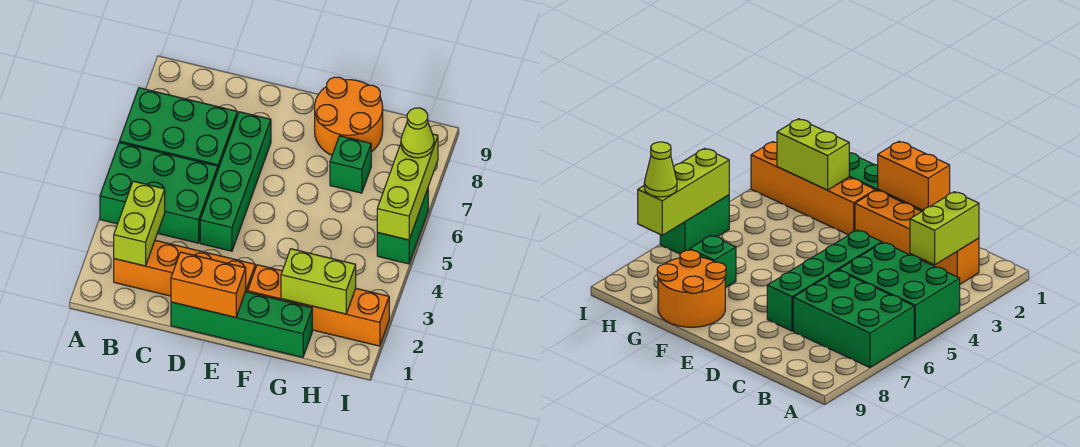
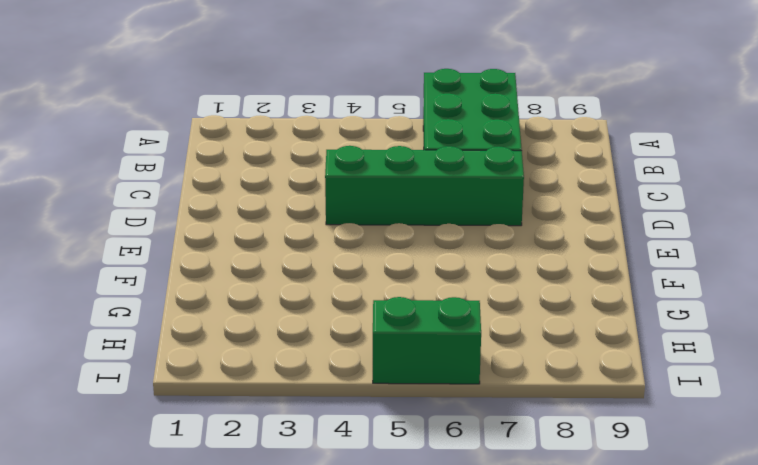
none -> green brick A4:C5 level 1
none -> orange brick B2:E2 level 1
none -> green brick D1:G1 level 1

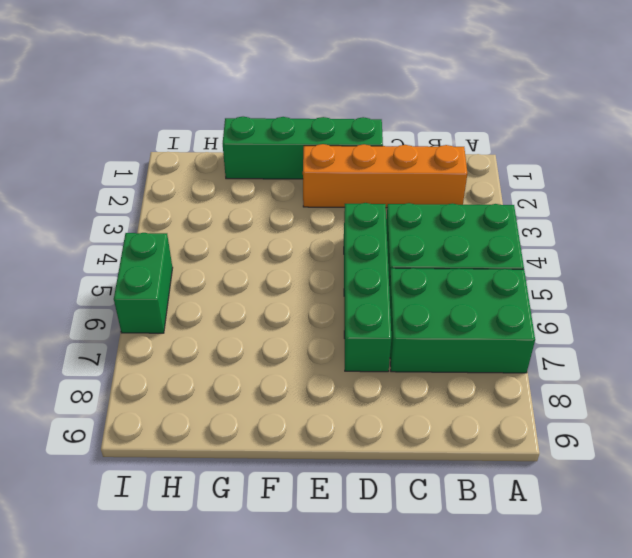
none -> orange brick F2:I2 level 1
none -> orange round brick F8:G9 level 1
none -> green brick G7 level 1

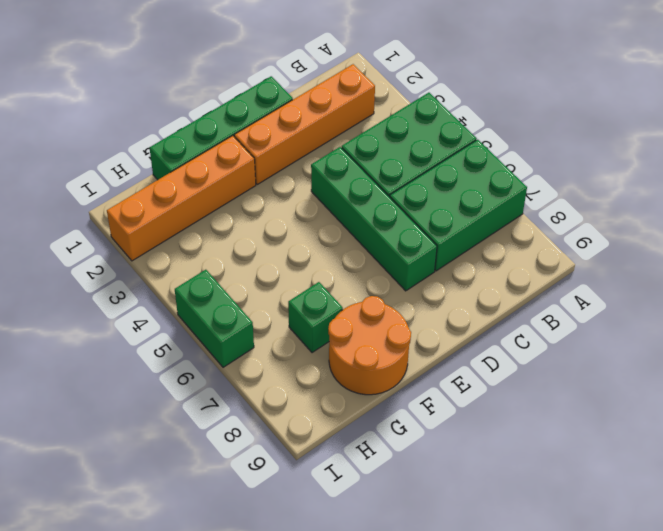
none -> lime brick B2:B3 level 2
none -> orange brick D1:E1 level 2
none -> lime brick G2:H2 level 2

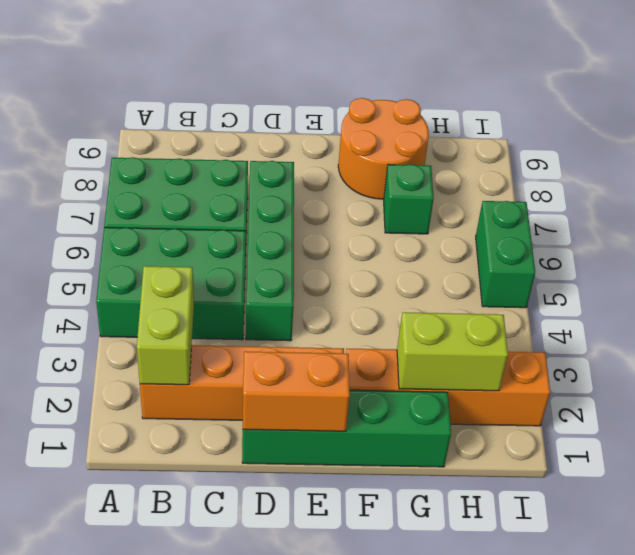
none -> lime brick I5:I7 level 2
none -> lime cone I7 level 3

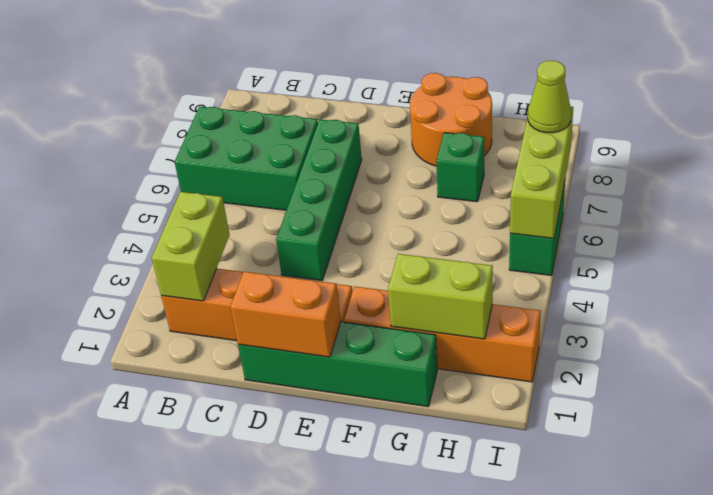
none -> green brick A4:C5 level 1

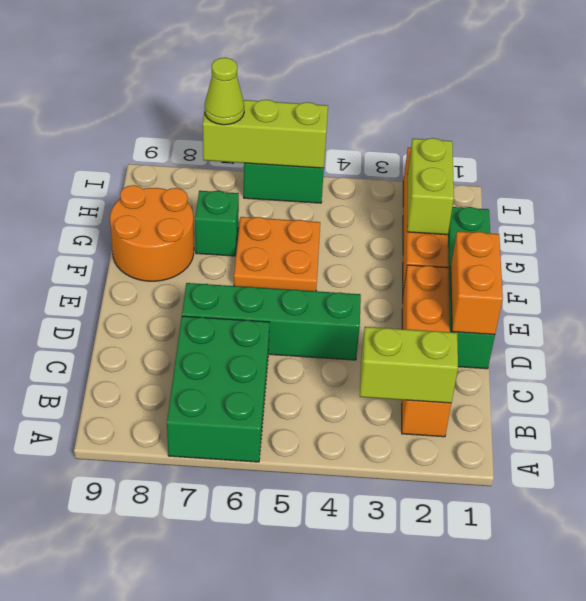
orange plate F5:G6 level 1 -> none
none -> green brick A4:C5 level 1

